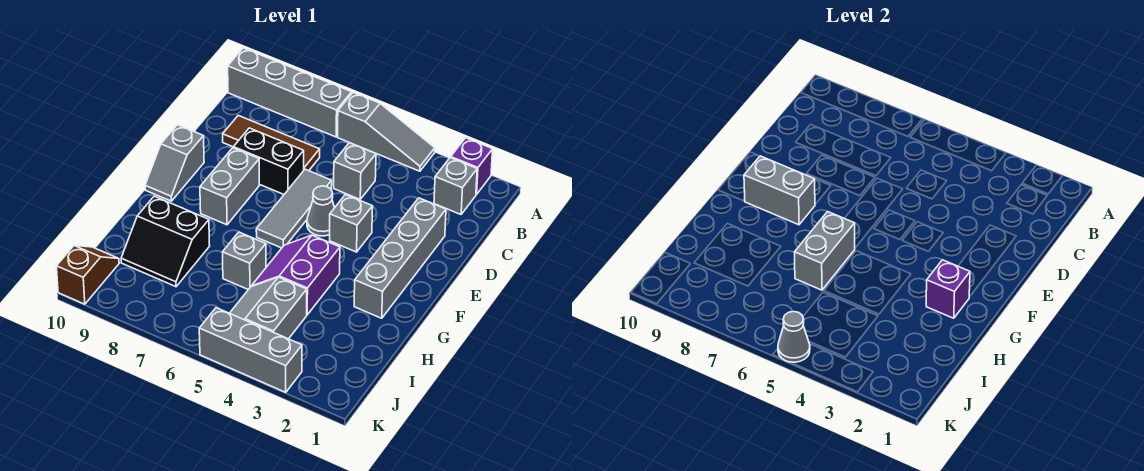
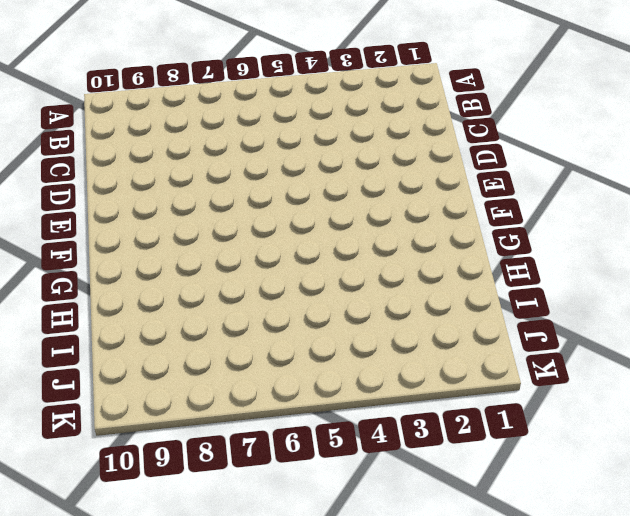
none -> purple brick A2 level 1
none -> grey slope A4:A6 level 1 top 6
none -> grey brick A7:A10 level 1

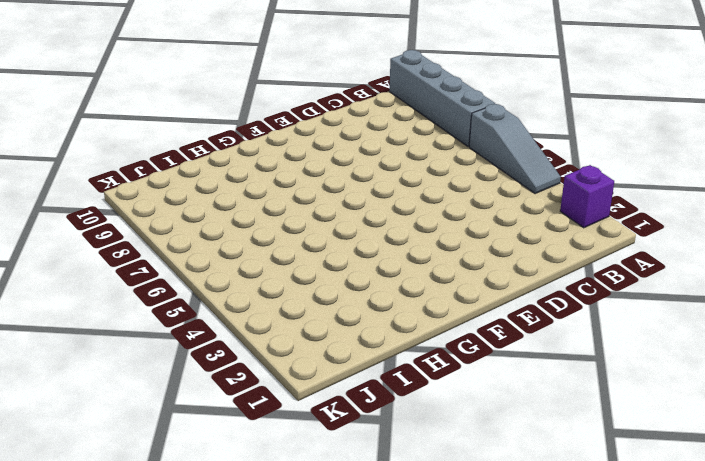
none -> grey brick B2 level 1
none -> grey brick C5 level 1
none -> brown tile C7:C9 level 1

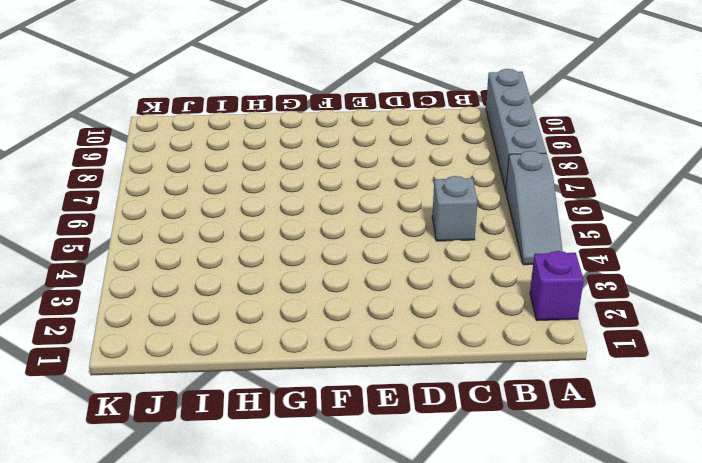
none -> grey brick B2 level 1
none -> brown tile C7:C9 level 1
none -> grey brick D2:G2 level 1

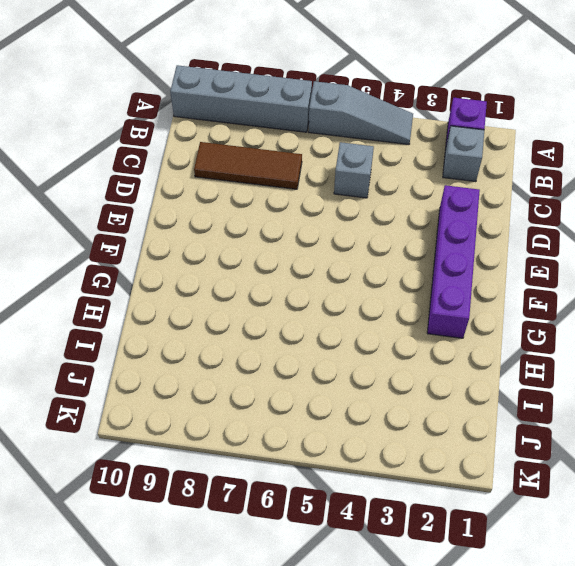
purple brick D2:G2 level 1 -> grey brick D2:G2 level 1
none -> grey tile D6:F6 level 1
none -> black brick D7:D8 level 1
none -> grey brick E4 level 1

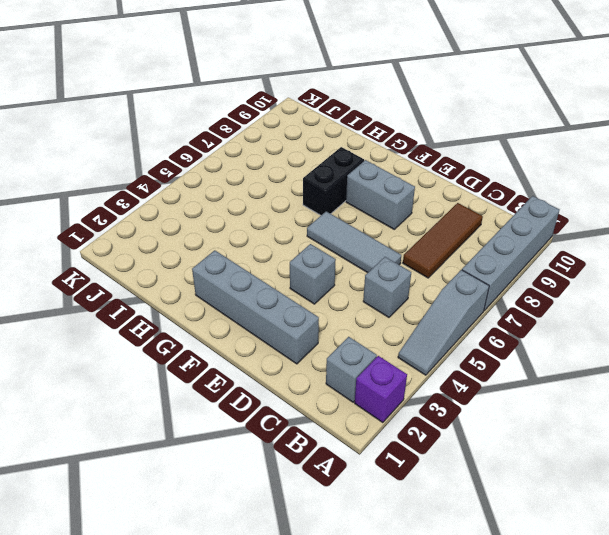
black brick G7:G8 level 1 -> black brick D7:D8 level 1
none -> grey cone E5 level 1
none -> grey slope E10:F10 level 1 top E
none -> purple slope G4:H5 level 1 top 4

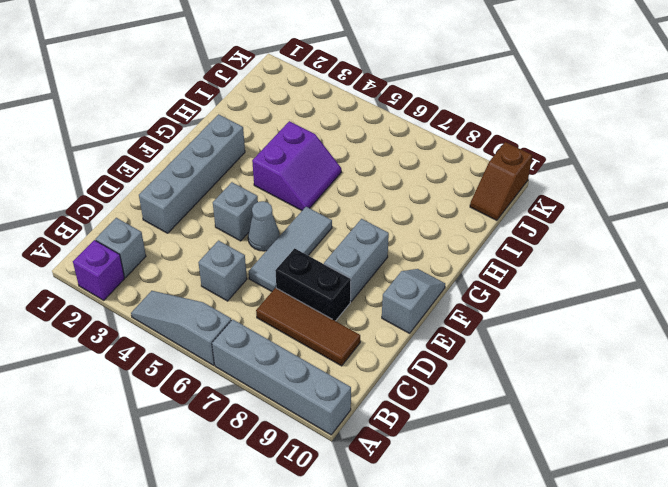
none -> grey brick H6 level 1
none -> black slope H8:I9 level 1 top H
none -> grey slope I4:J5 level 1 top 4

